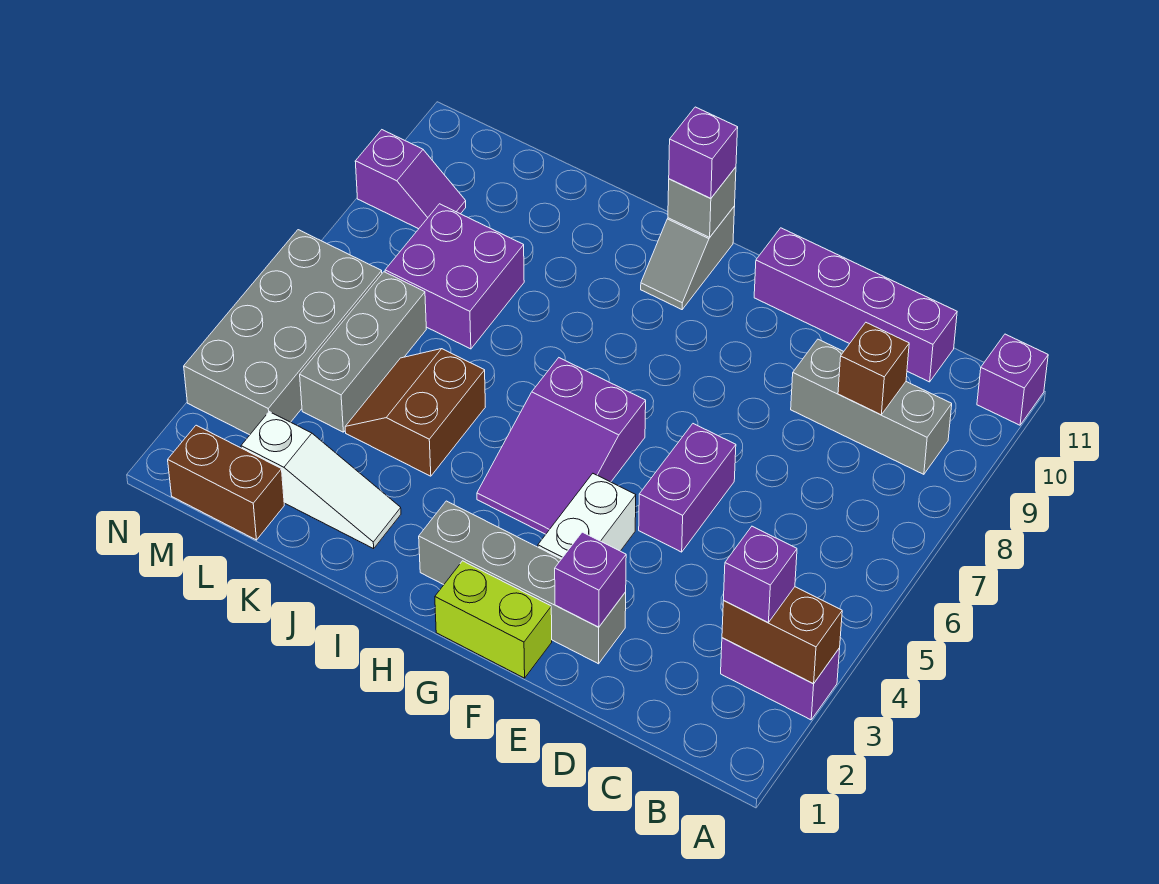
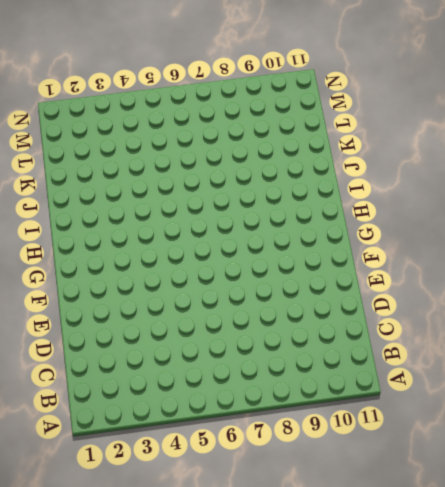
none -> purple brick A3:B3 level 1
none -> purple brick A11 level 1
none -> grey brick B9:D9 level 1

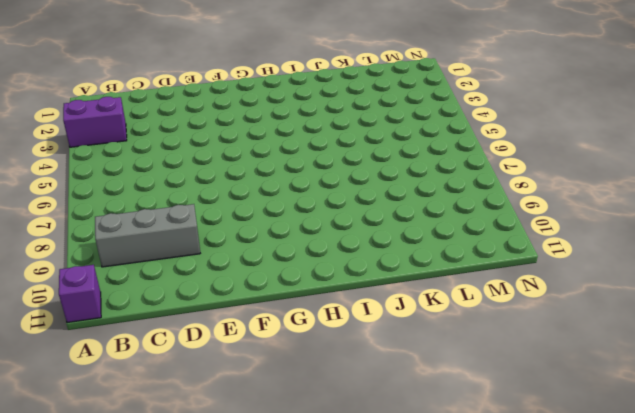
none -> purple brick C11:F11 level 1
none -> grey brick E2:H2 level 1
none -> purple brick E5:E6 level 1

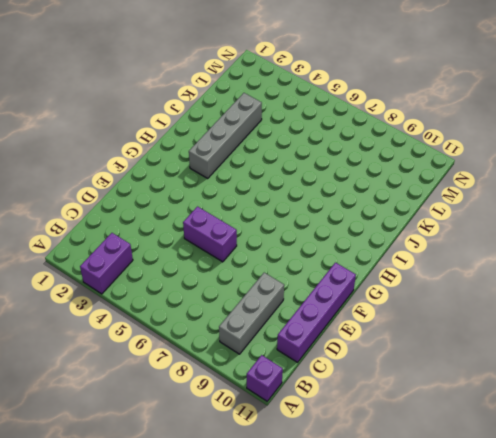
grey brick H3:K3 level 1 -> grey brick E2:H2 level 1
none -> lime brick F1:G1 level 1
none -> white brick F3:F4 level 1
none -> purple slope G4:H6 level 1 top 6

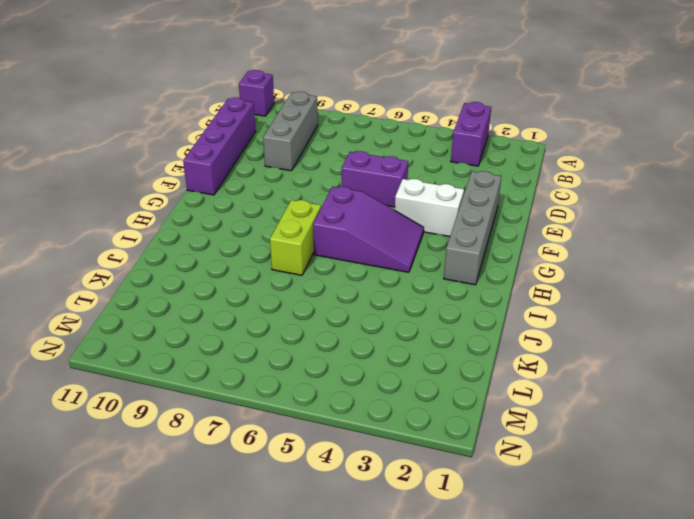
lime brick H7:I7 level 1 -> lime brick F1:G1 level 1
none -> grey slope H10:H11 level 1 top 11
none -> white slope J2:L2 level 1 top L
none -> brown slope J4:K5 level 1 top J

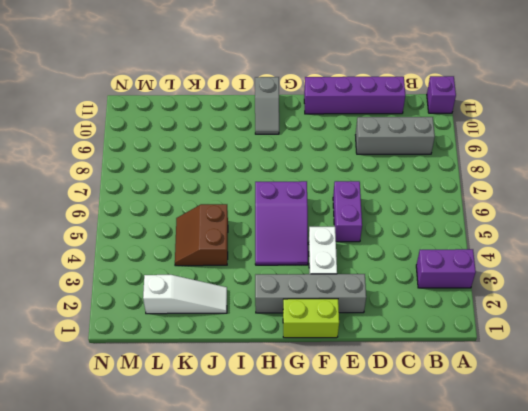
none -> purple brick K7:L8 level 1
none -> brown brick L1:M1 level 1
none -> grey brick L4:L6 level 1

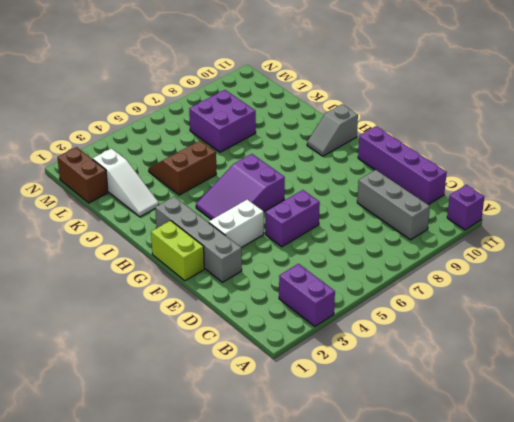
none -> grey brick L4:L6 level 1
none -> grey brick M3:N6 level 1
none -> purple slope M9:N9 level 1 top N

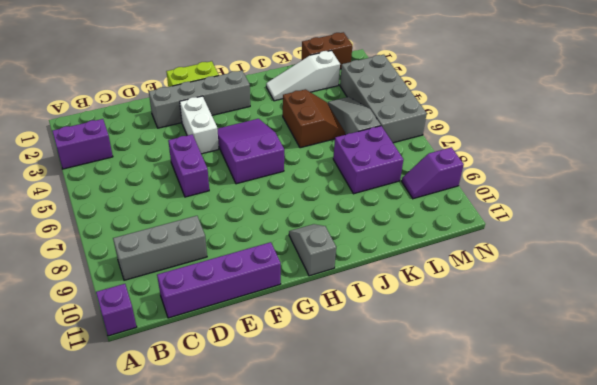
grey slope L4:L6 level 1 top 6 -> grey brick L4:L6 level 1
none -> brown brick A3:B3 level 2
none -> brown brick C9 level 2
none -> purple brick E2 level 2

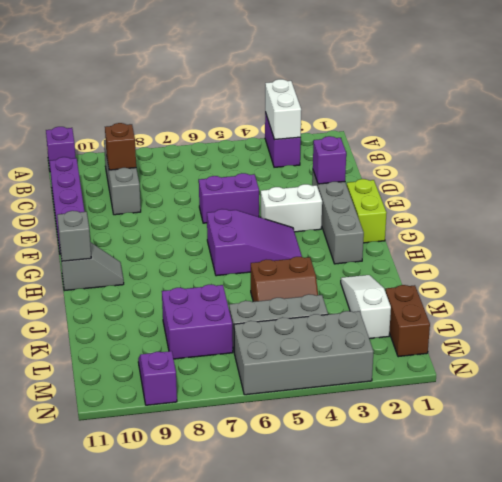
white brick A3:B3 level 2 -> brown brick A3:B3 level 2
none -> purple brick B3 level 3
none -> purple brick H11 level 3

